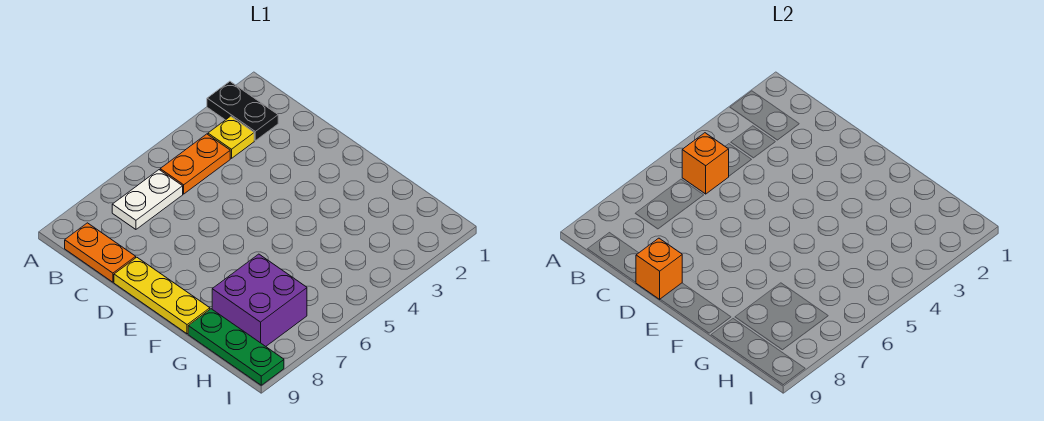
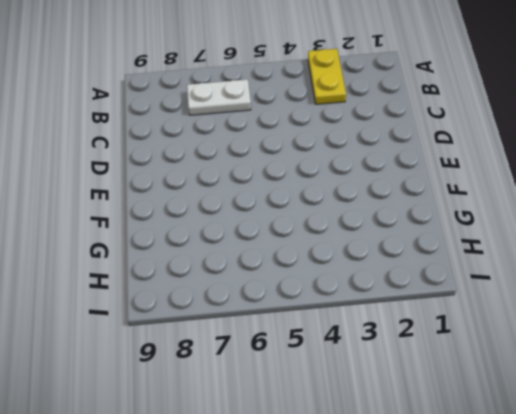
yellow plate A3:B3 level 1 -> yellow plate B3 level 1
none -> black plate A2:B2 level 1
none -> orange plate B4:B5 level 1

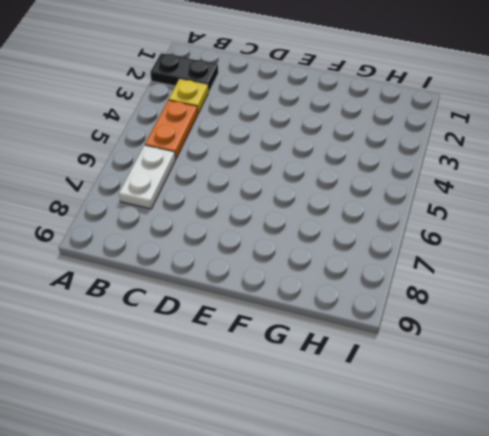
none -> orange plate B9:C9 level 1
none -> yellow plate D9:F9 level 1

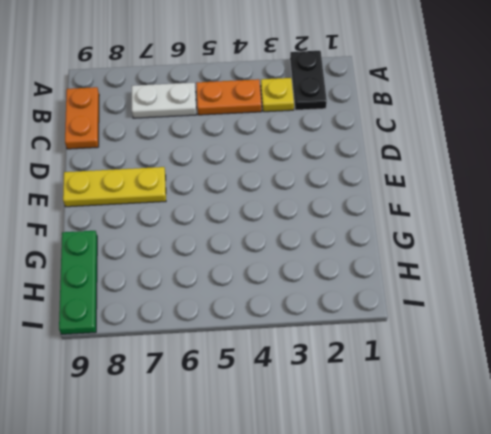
yellow plate E7:E9 level 1 -> yellow plate D9:F9 level 1
none -> purple brick G7:H8 level 1
none -> orange brick B5 level 2

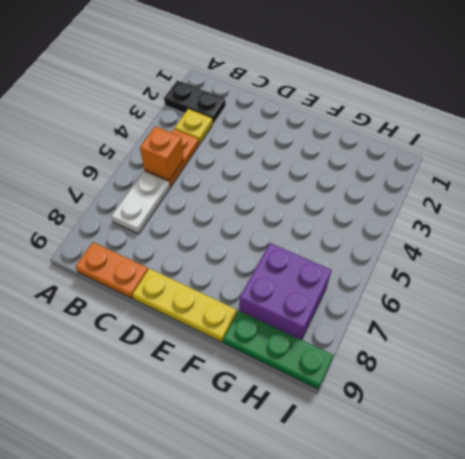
none -> orange brick D9 level 2

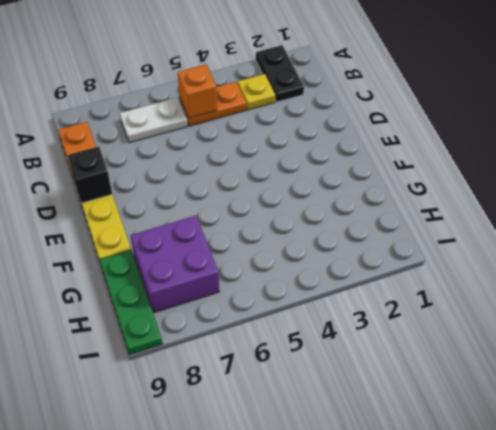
black brick D9 level 2 -> orange brick D9 level 2

